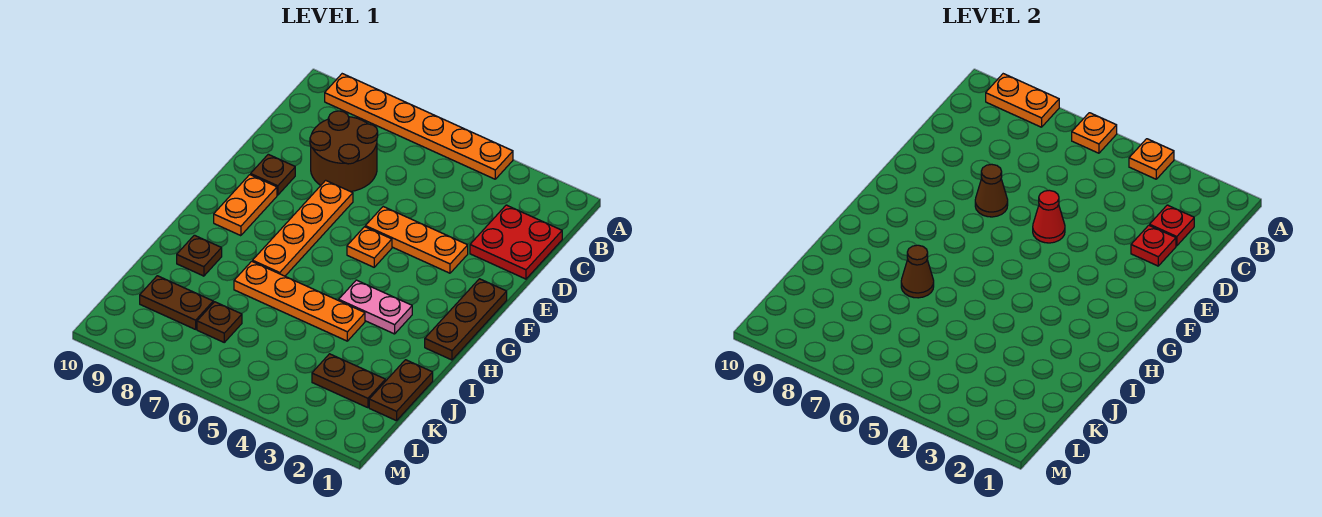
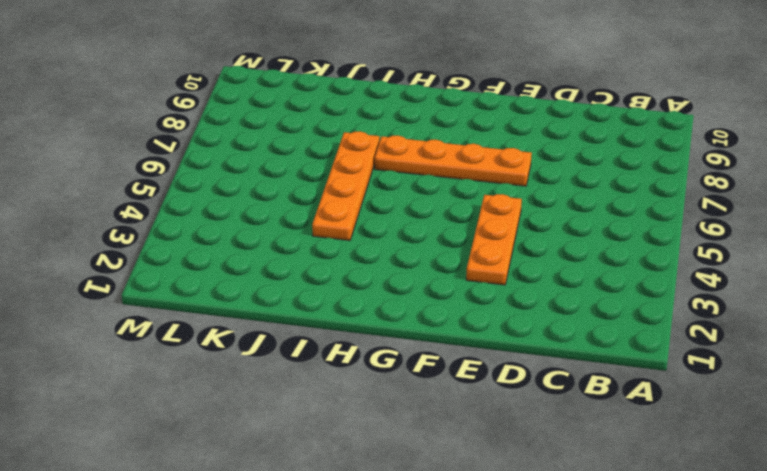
none -> orange plate A4:A9 level 1
none -> red plate C1:D2 level 1
none -> brown round brick C7:D8 level 1

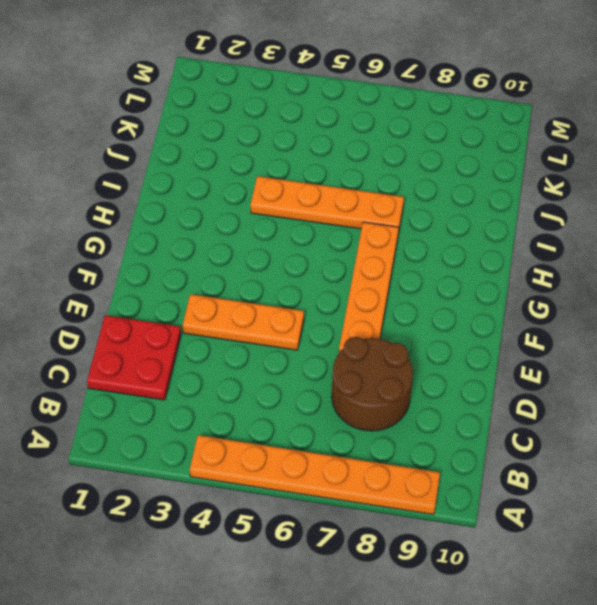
none -> brown plate E9 level 1
none -> brown plate F1:H1 level 1
none -> orange plate F5 level 1

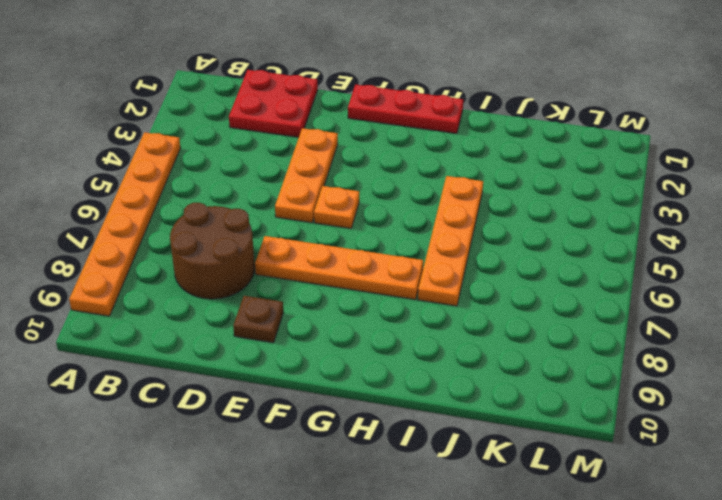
red plate F1:H1 level 1 -> brown plate F1:H1 level 1
none -> orange plate F9:G9 level 1
none -> pink plate H3:H4 level 1
none -> brown plate I9 level 1

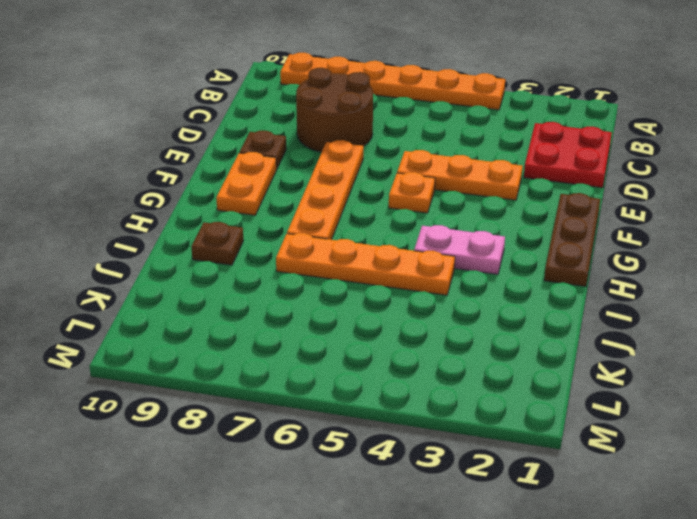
none -> brown plate J1:K1 level 1
none -> brown plate K2:K3 level 1
none -> brown plate K7 level 1

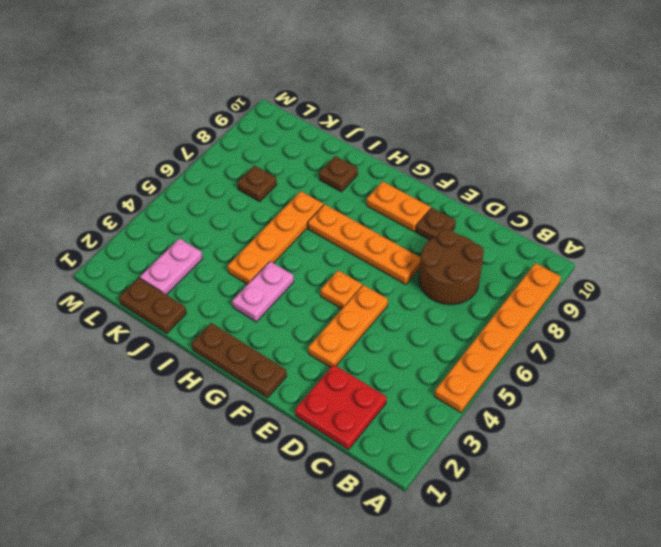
pink plate K2:K3 level 1 -> brown plate K2:K3 level 1
none -> brown plate K8:K9 level 1
none -> orange plate A4 level 2
none -> orange plate A6 level 2

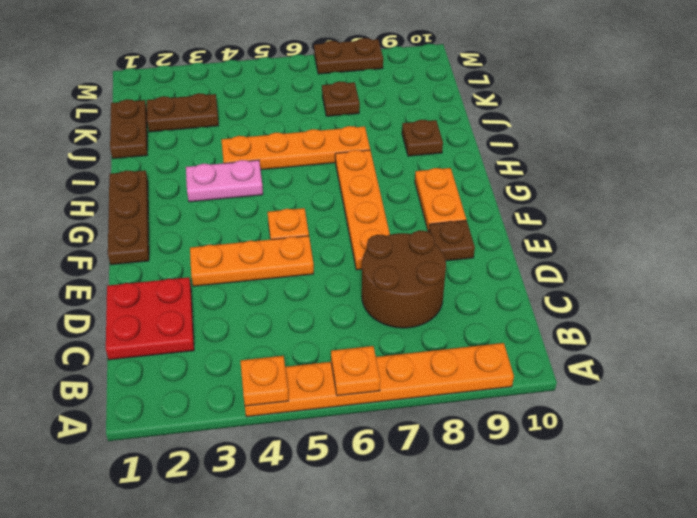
brown plate M7:M8 level 1 -> brown plate K8:K9 level 1
none -> orange plate A8:A9 level 2
none -> red plate C2 level 2
none -> red plate D2 level 2

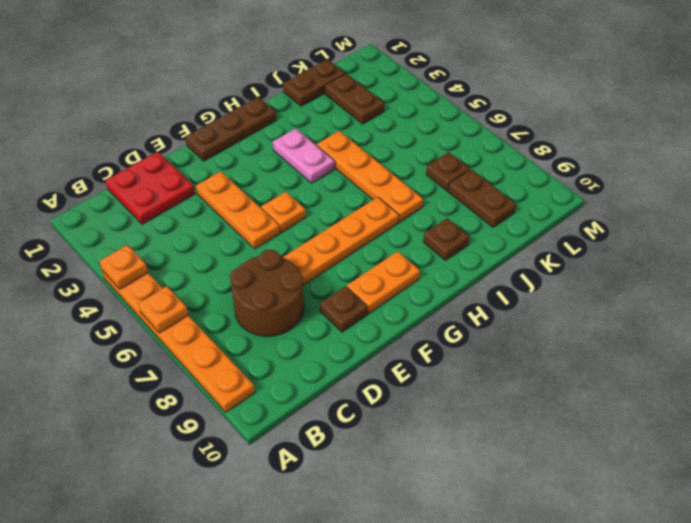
none -> orange plate A8:A9 level 2
none -> red plate C2 level 2
none -> red plate D2 level 2

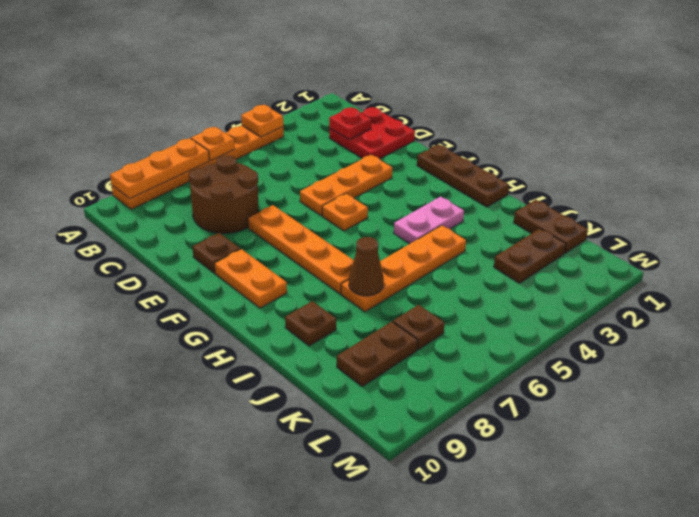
orange plate A7:A9 level 2 -> orange plate A8:A9 level 2
none -> red plate D2 level 2
none -> red cone E5 level 2
none -> brown cone E7 level 2

